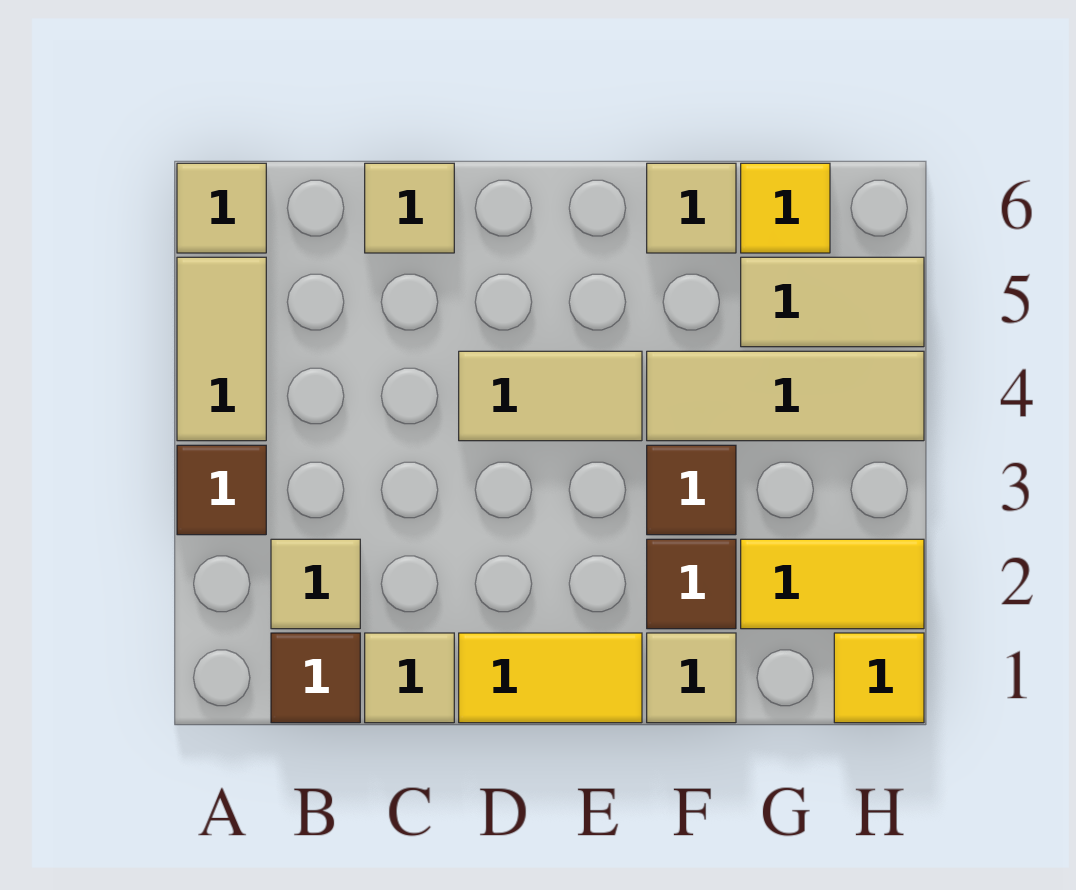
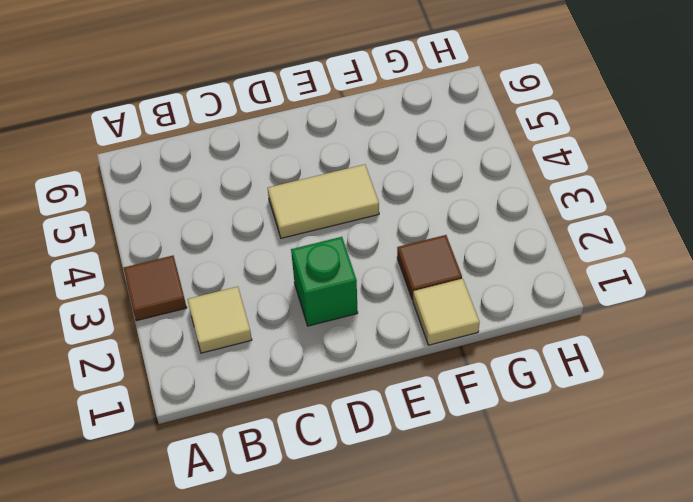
green brick D2 level 1 -> none
none -> tan tile A4:A5 level 1
none -> tan tile A6 level 1
none -> brown tile B1 level 1

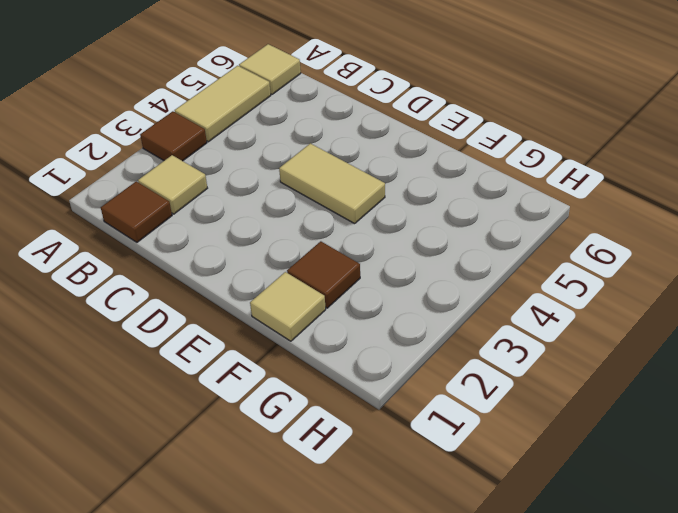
none -> tan tile C1 level 1
none -> tan tile C6 level 1
none -> yellow tile D1:E1 level 1

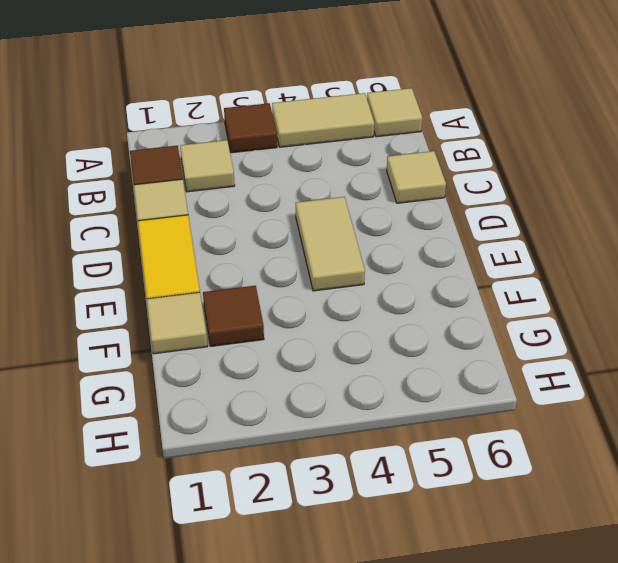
none -> brown tile F3 level 1
none -> tan tile F4:H4 level 1
none -> tan tile F6 level 1

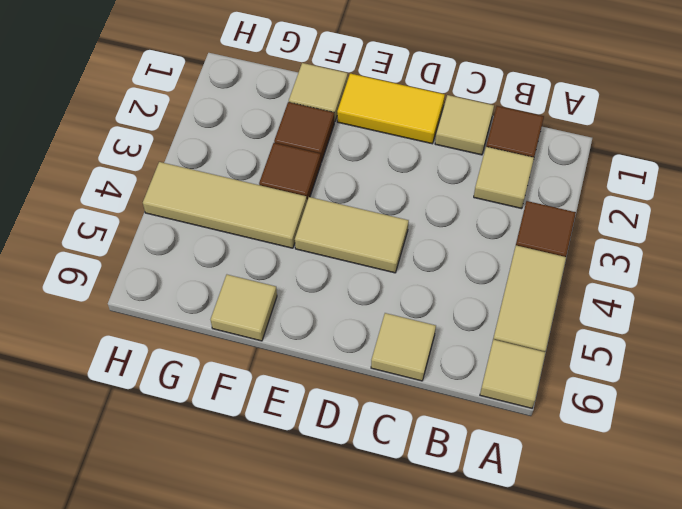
none -> yellow tile G2:H2 level 1
none -> tan tile G5:H5 level 1
none -> yellow tile G6 level 1

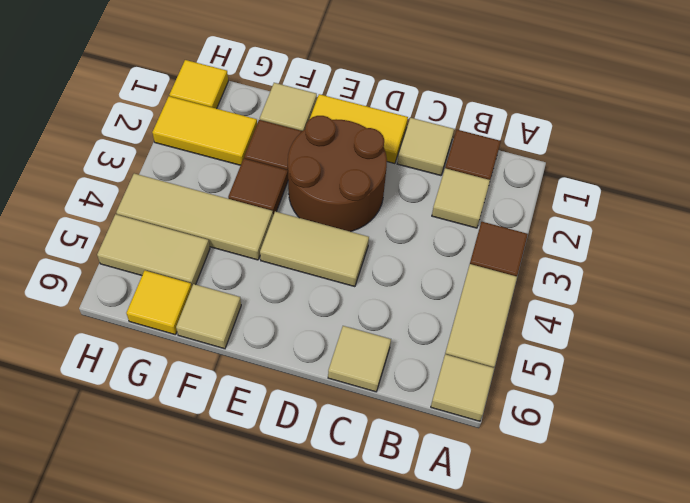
brown round brick D2:E3 level 1 -> none

